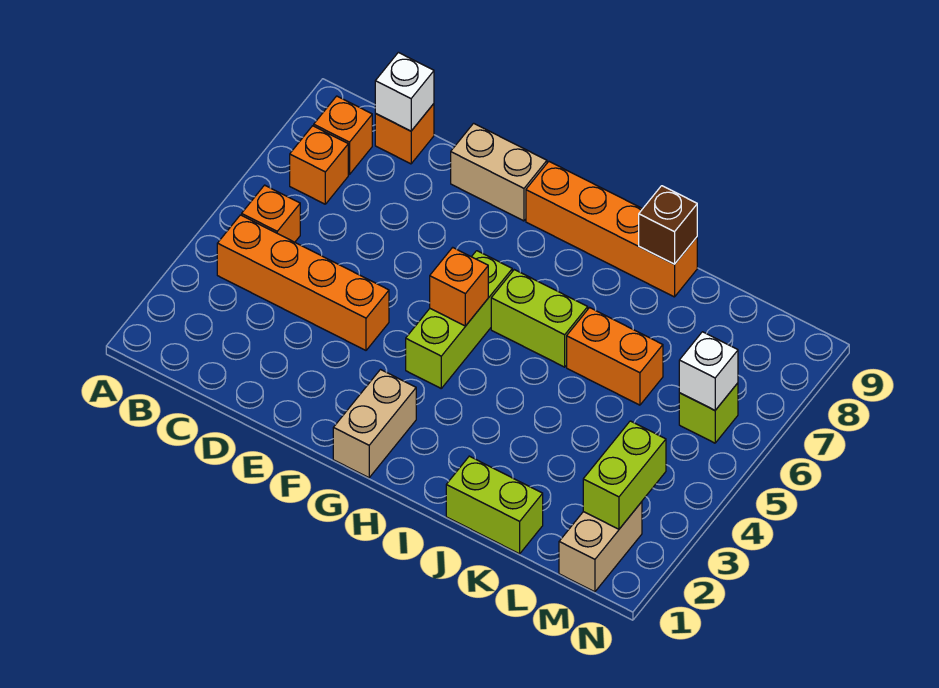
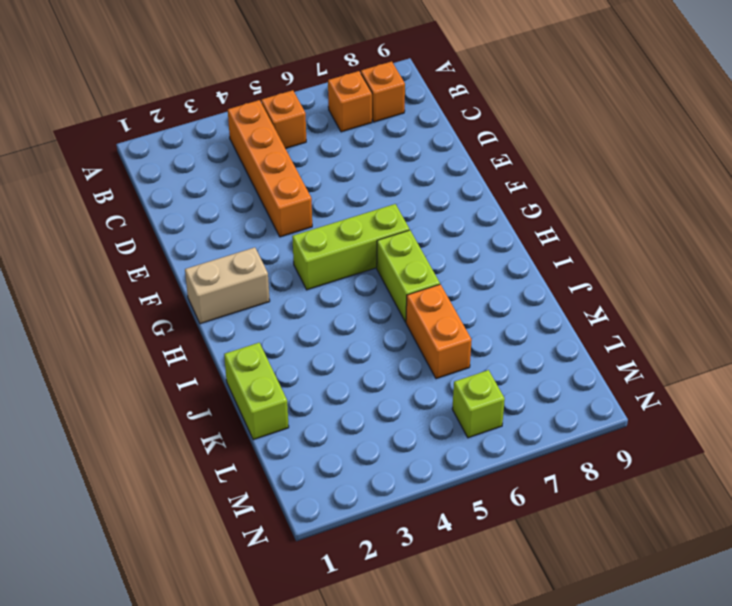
none -> orange brick C9 level 1
none -> tan brick E9:F9 level 1
none -> orange brick G9:J9 level 1

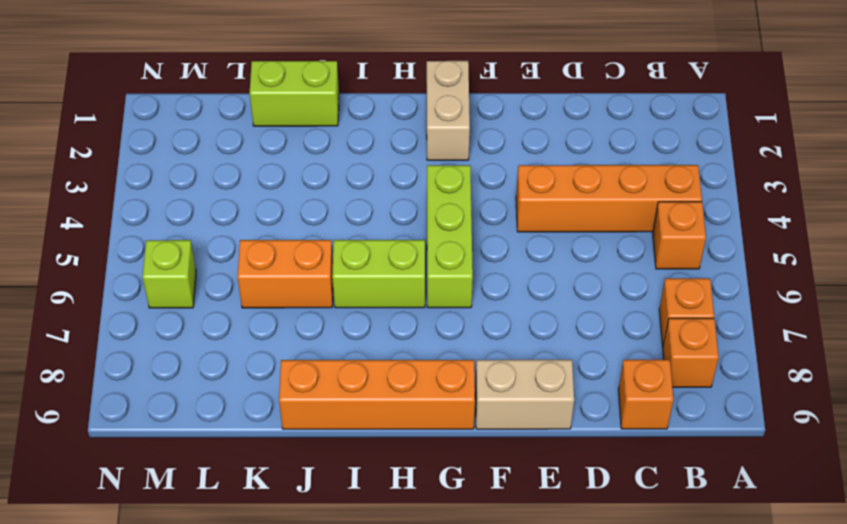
none -> tan brick M1:M2 level 1
none -> white brick C9 level 2
none -> orange brick G5 level 2

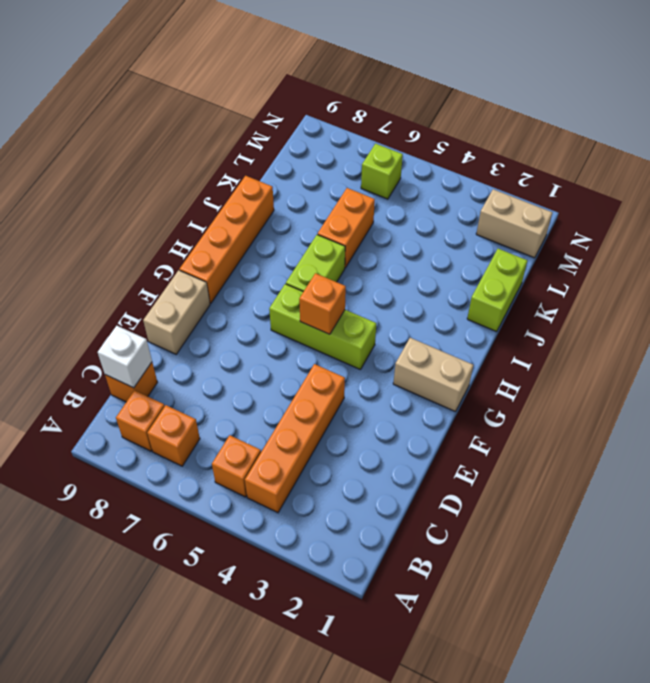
none -> brown brick J9 level 2
none -> lime brick M2:M3 level 2
none -> white brick M6 level 2

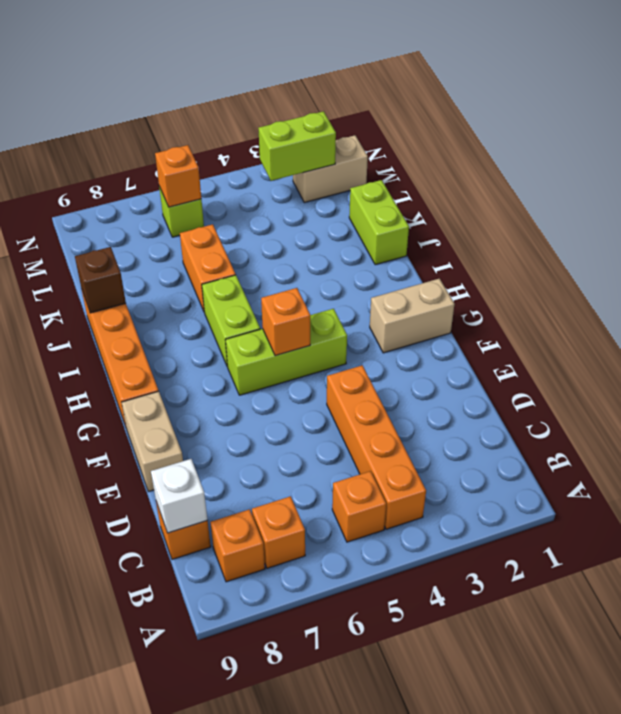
orange brick M6 level 2 -> white brick M6 level 2

